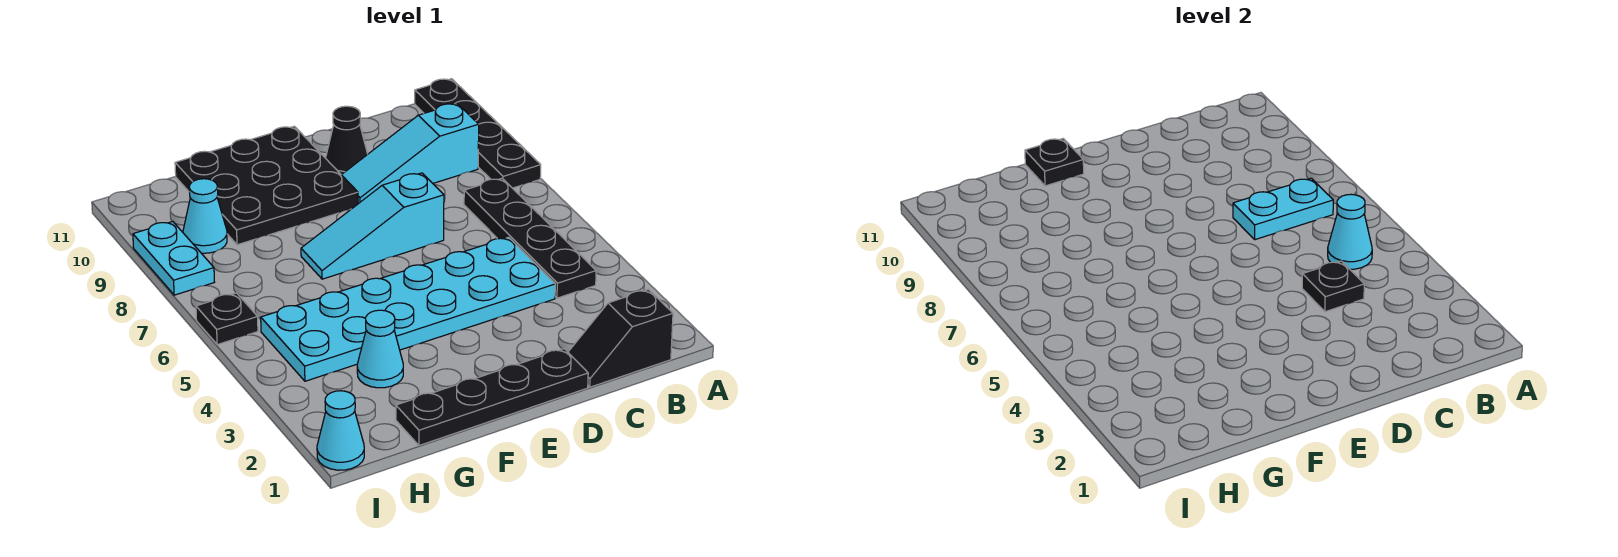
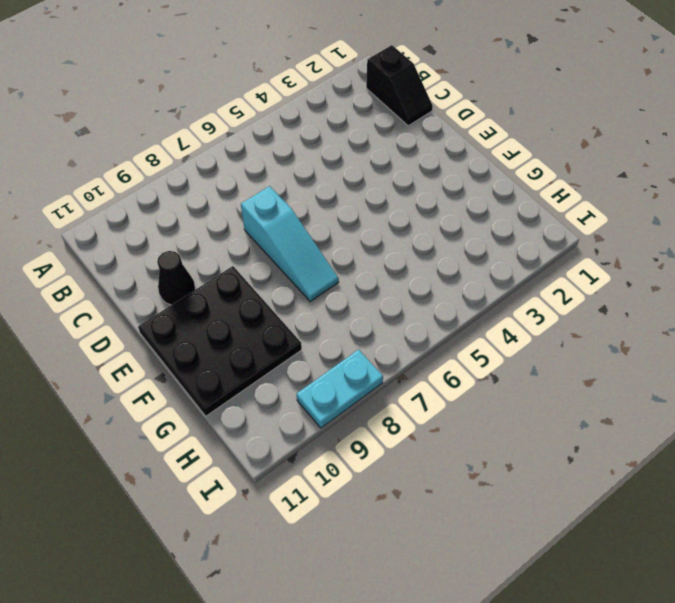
none -> black plate A8:A11 level 1
none -> black plate B4:B7 level 1
none -> cyan slope B9:D9 level 1 top B

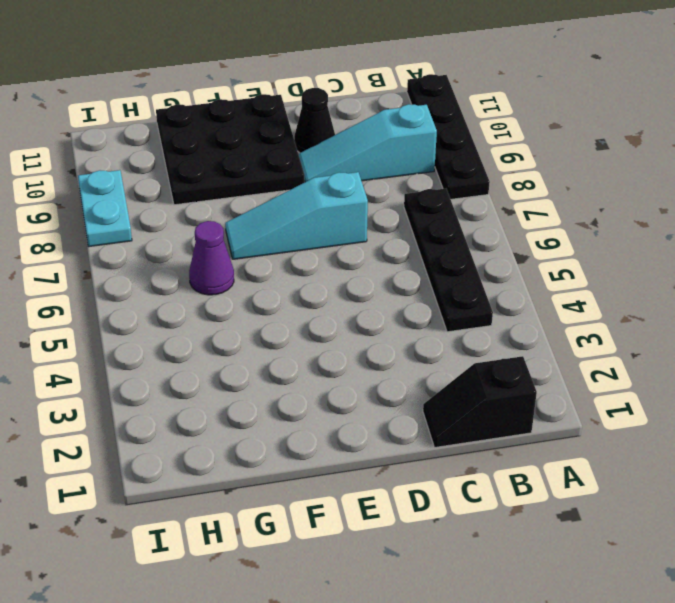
purple cone G6 level 1 -> none
none -> cyan plate C4:H5 level 1
none -> black plate D1:G1 level 1
none -> cyan cone G3 level 1

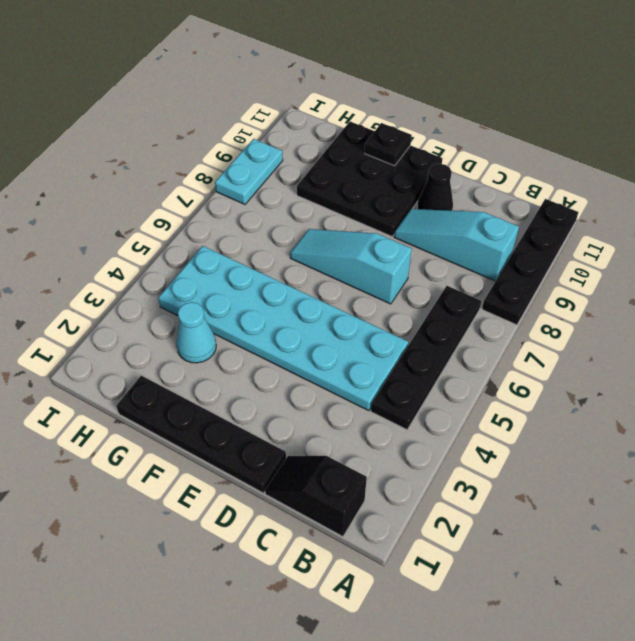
none -> cyan cone H9 level 1
none -> cyan cone I1 level 1
none -> black plate I6 level 1

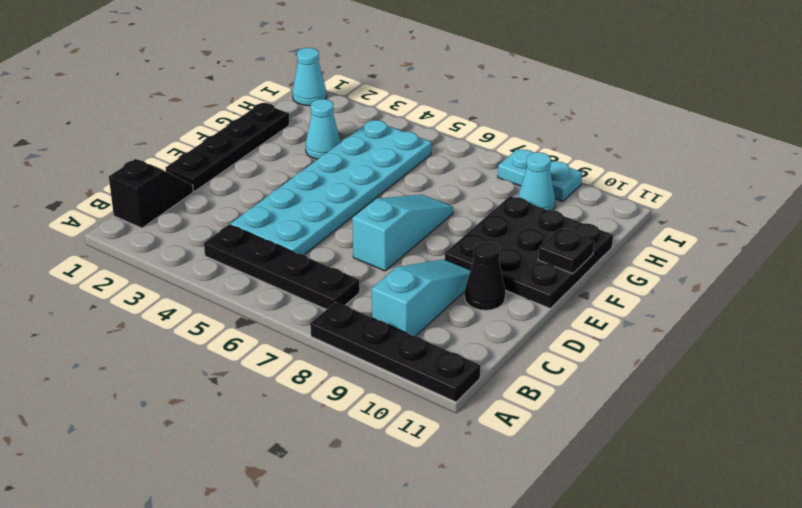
none -> black plate I6 level 1
none -> cyan cone B5 level 2
none -> cyan plate B7:C7 level 2

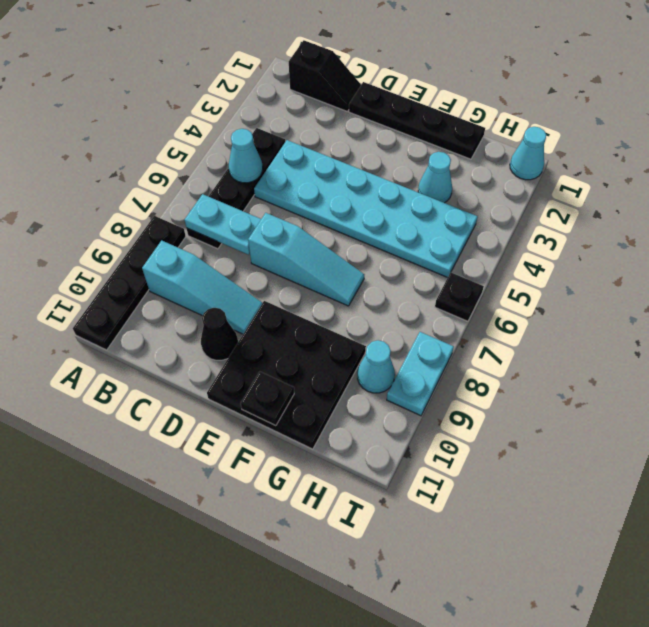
none -> black plate C4 level 2

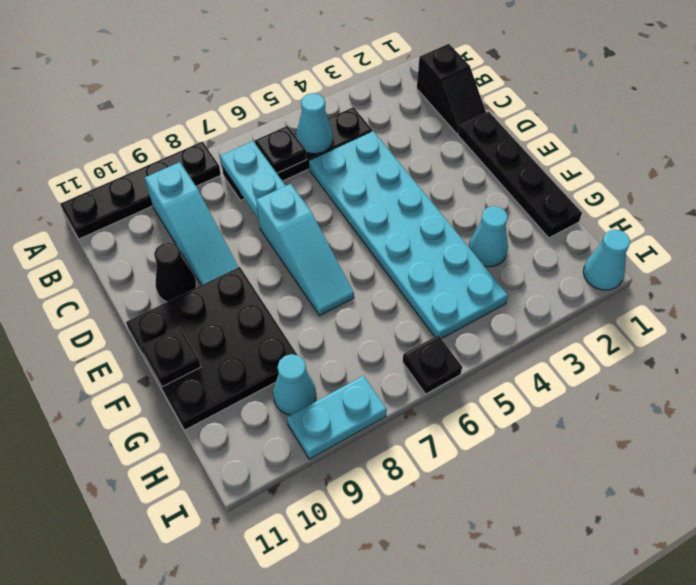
black plate B6 level 2 -> black plate C4 level 2

